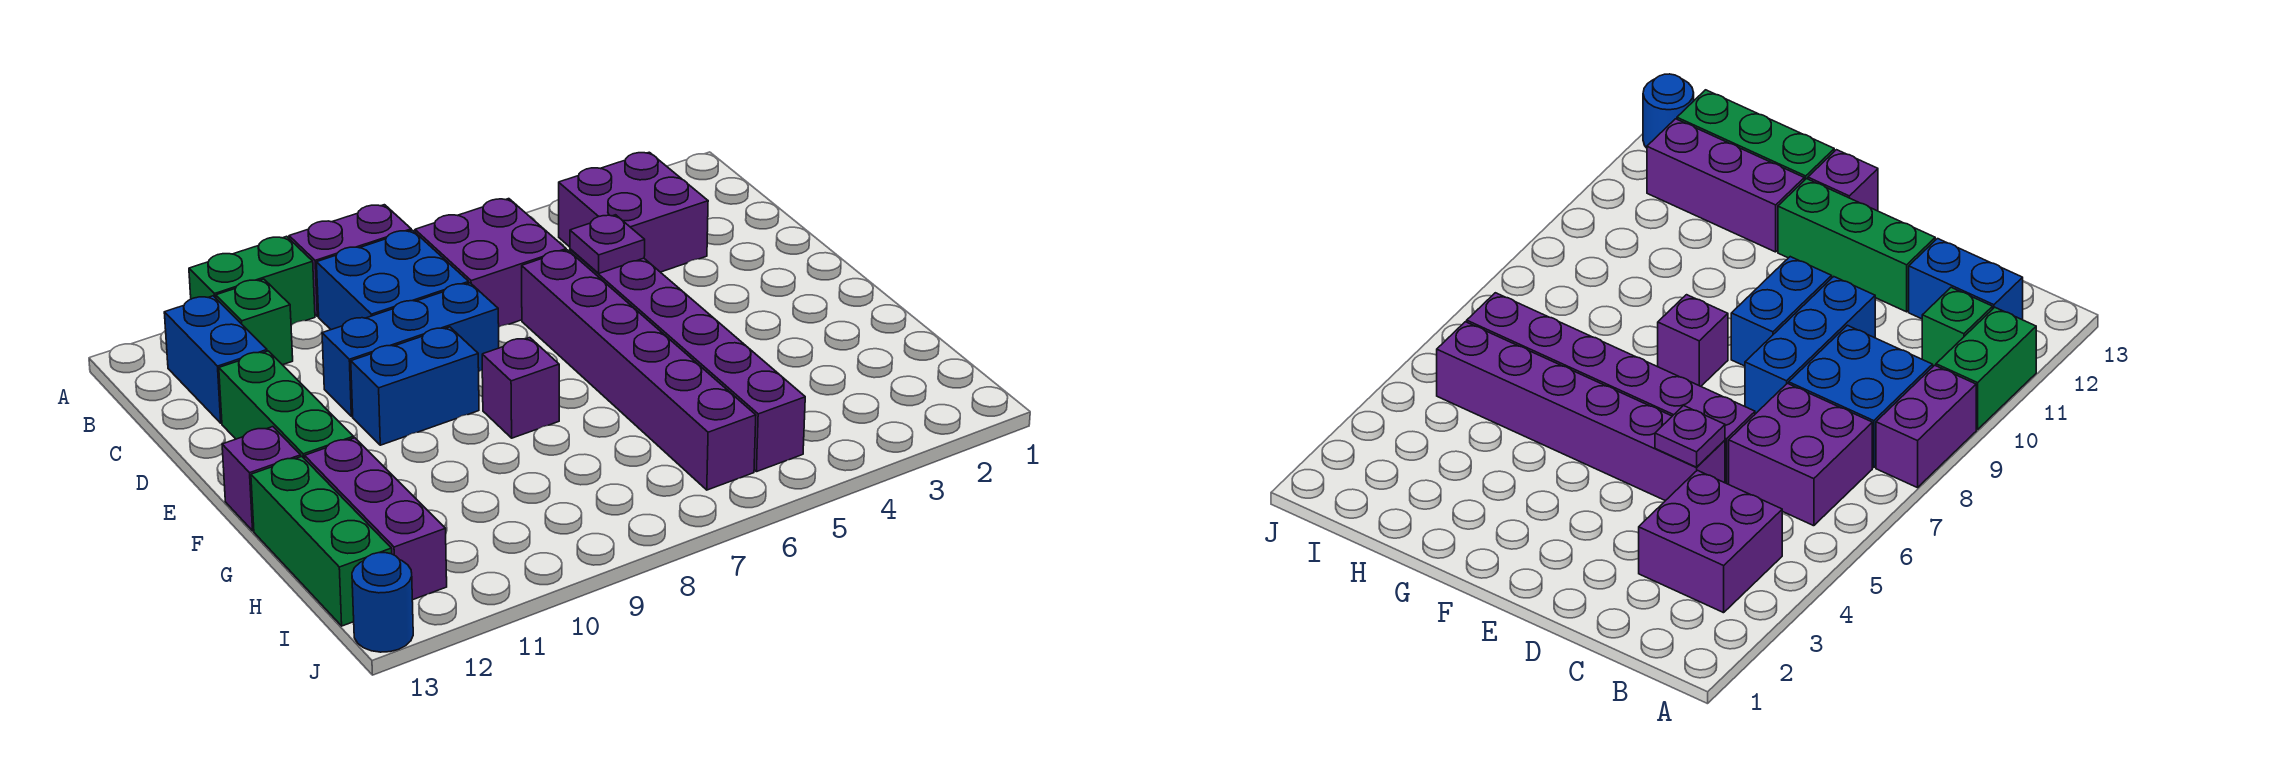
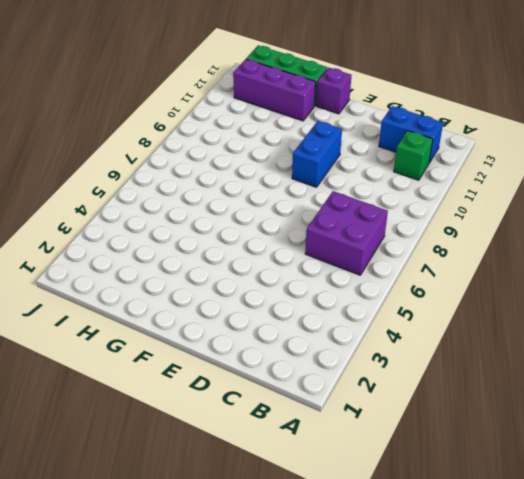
none -> purple brick A8:A9 level 1
none -> green brick A10:A11 level 1
none -> purple brick B3:C4 level 1

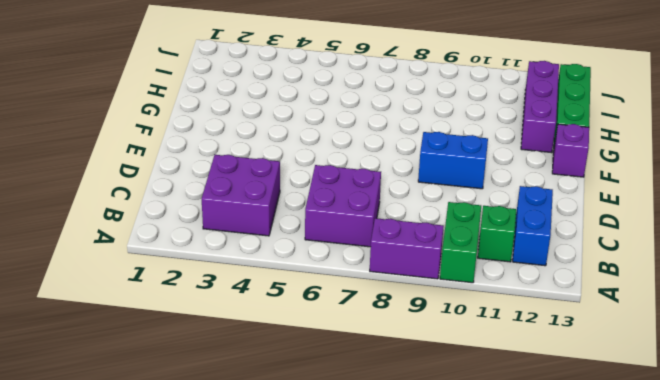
green brick A10:B10 level 1 -> green brick A10:A11 level 1
none -> blue brick B8:C9 level 1
none -> purple brick D5:I5 level 1
none -> purple brick D6:I6 level 1

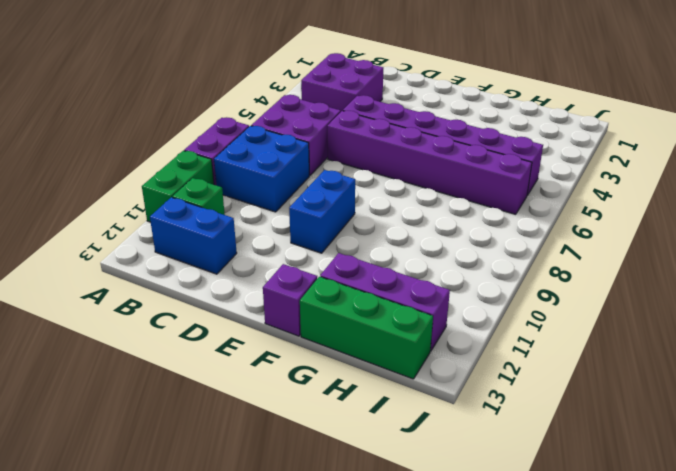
none -> blue brick D8:D10 level 1
none -> green brick D12:F12 level 1
none -> purple brick F8 level 1

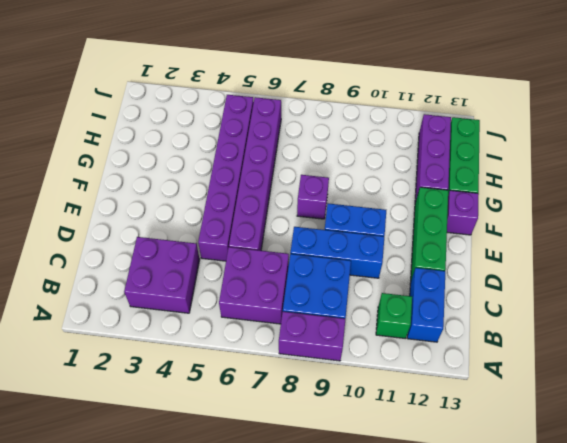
none -> green brick A10:A11 level 1
none -> blue round brick J13 level 1
none -> purple plate D5 level 2

